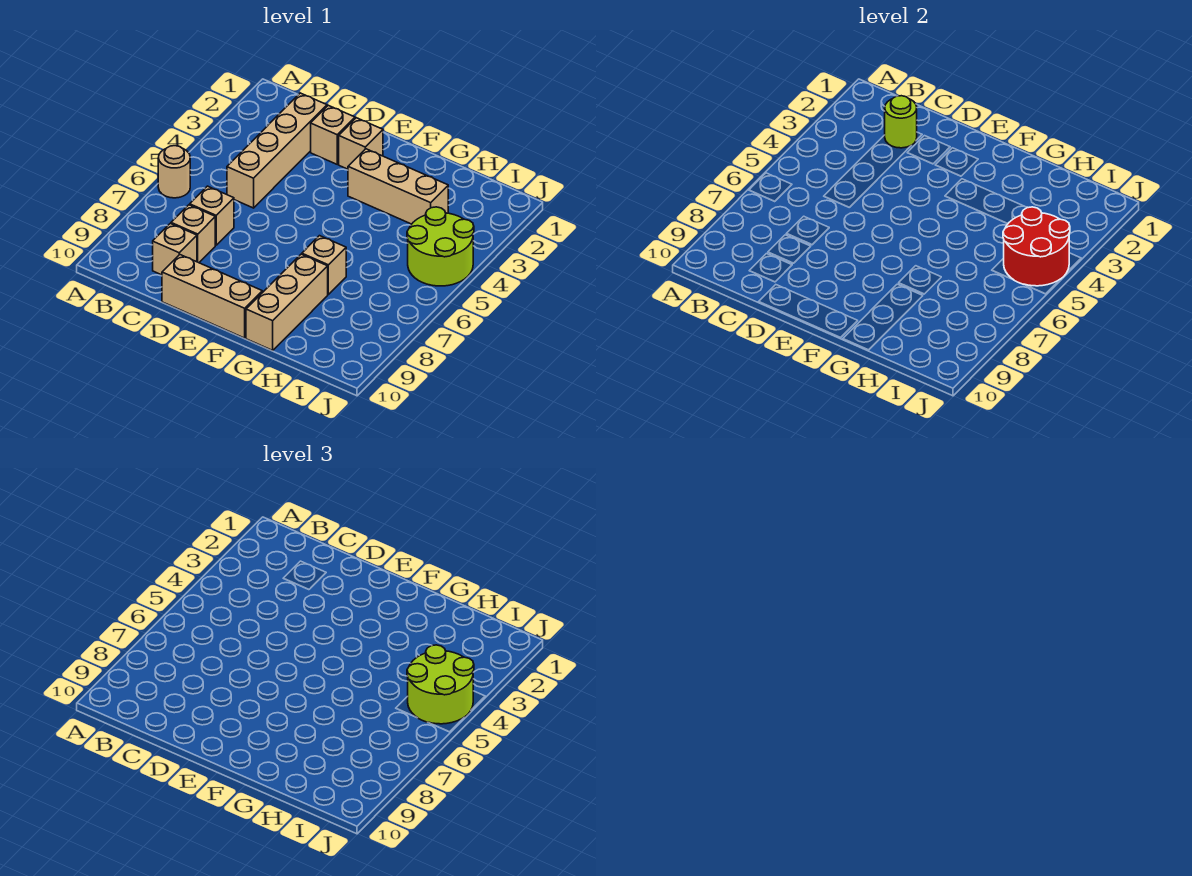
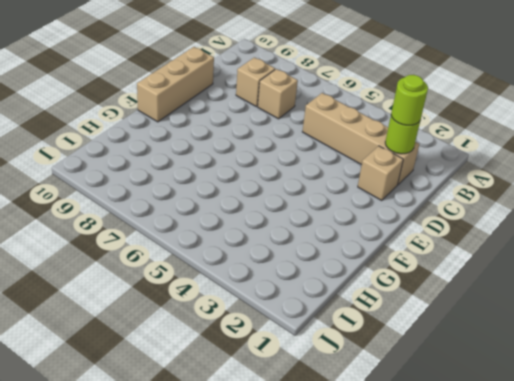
lime round brick C2 level 3 -> none
none -> tan round brick A6 level 1
none -> tan brick C9 level 1
none -> tan brick E2 level 1

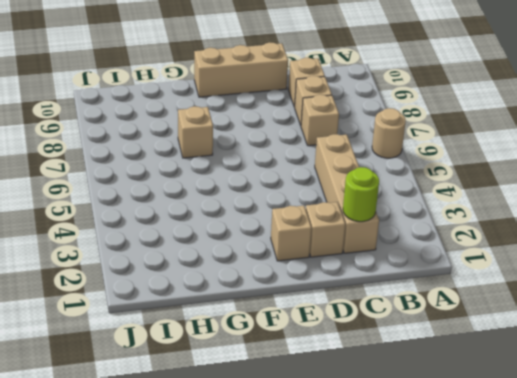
none -> tan brick F3:H3 level 1
none -> tan brick G8:G10 level 1
none -> lime round brick I4:J5 level 1

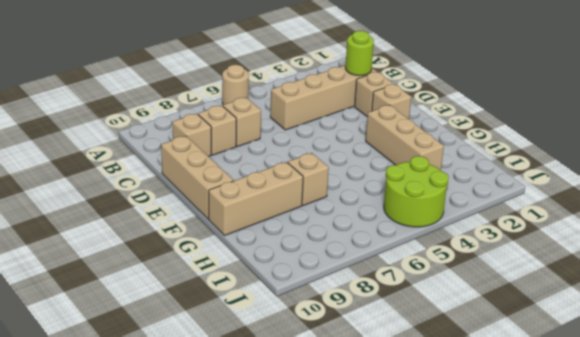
none -> red round brick I4:J5 level 2
none -> lime round brick I4:J5 level 3

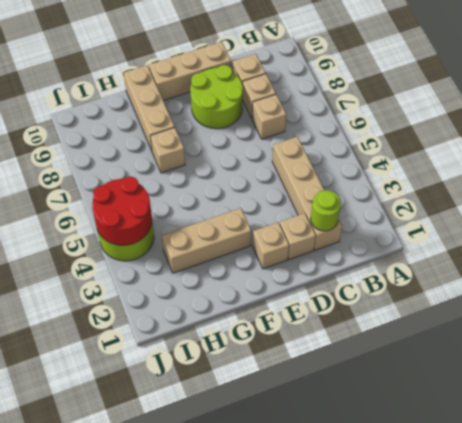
lime round brick D8:E9 level 1 -> lime round brick I4:J5 level 3
none -> tan round brick A6 level 1

